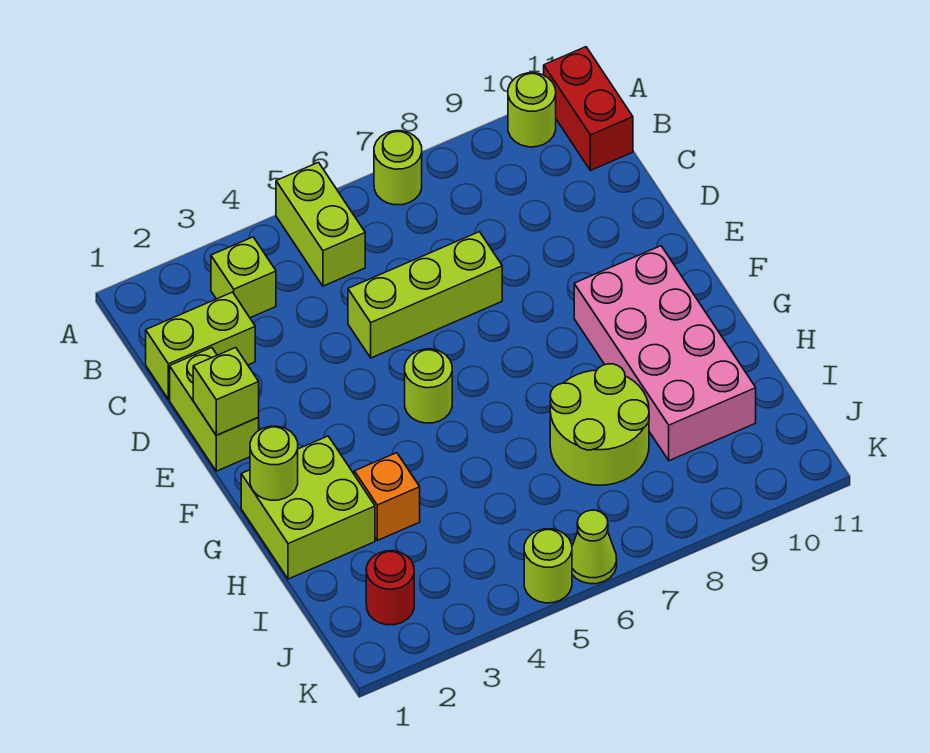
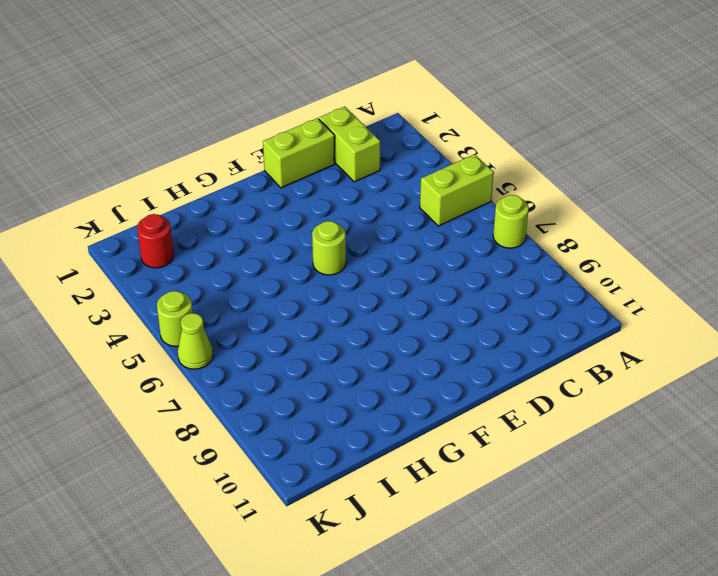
none -> lime round brick A10 level 1
none -> red brick A11:B11 level 1
none -> lime brick B3 level 1

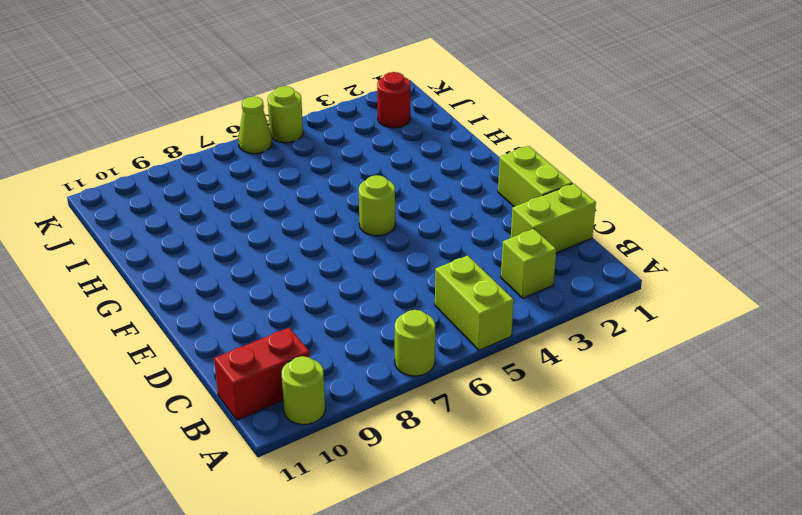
red brick B10:B11 level 1 -> red brick A11:B11 level 1
none -> lime brick D5:D7 level 1
none -> pink brick F9:I10 level 1
none -> lime brick G1:H2 level 1

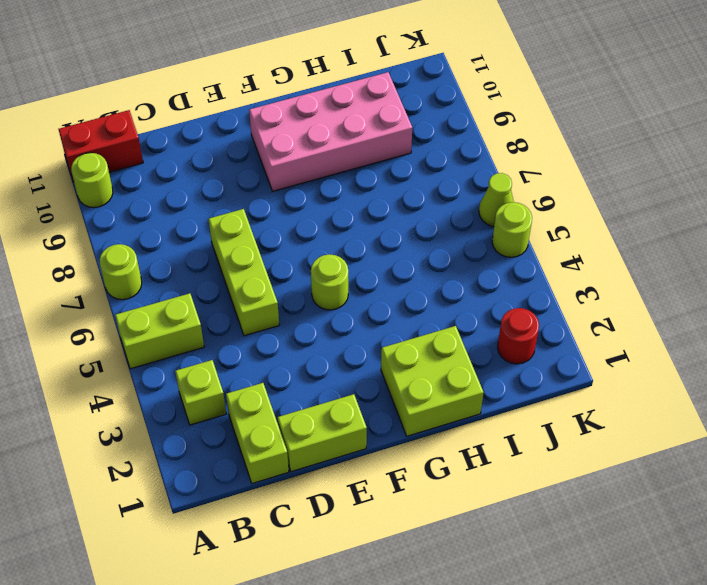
none -> orange brick H3 level 1
none -> lime round brick H7:I8 level 1
none -> lime brick E1 level 2

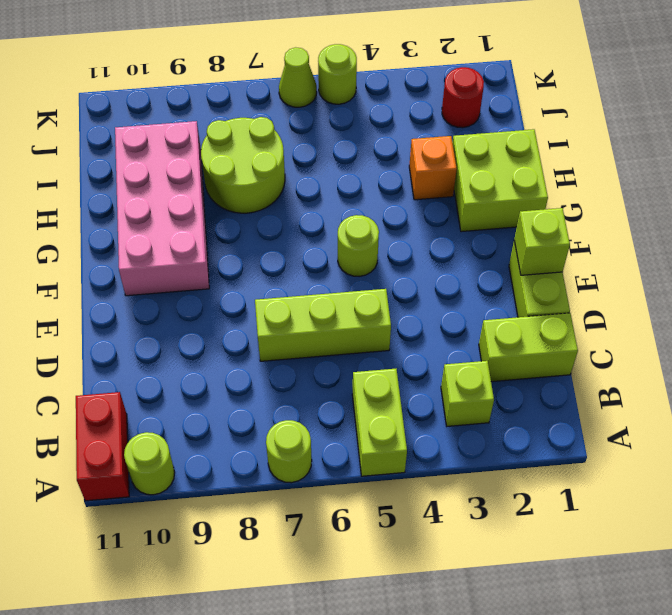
none -> lime round brick G1 level 2

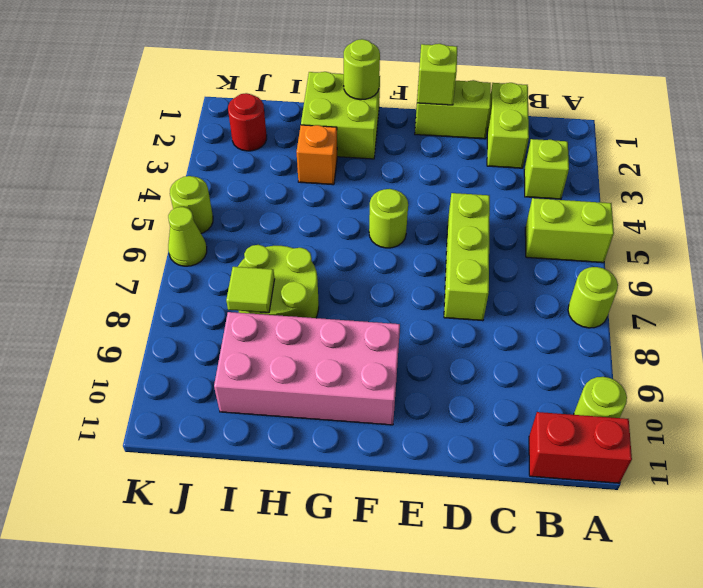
lime tile I8 level 2 -> none

